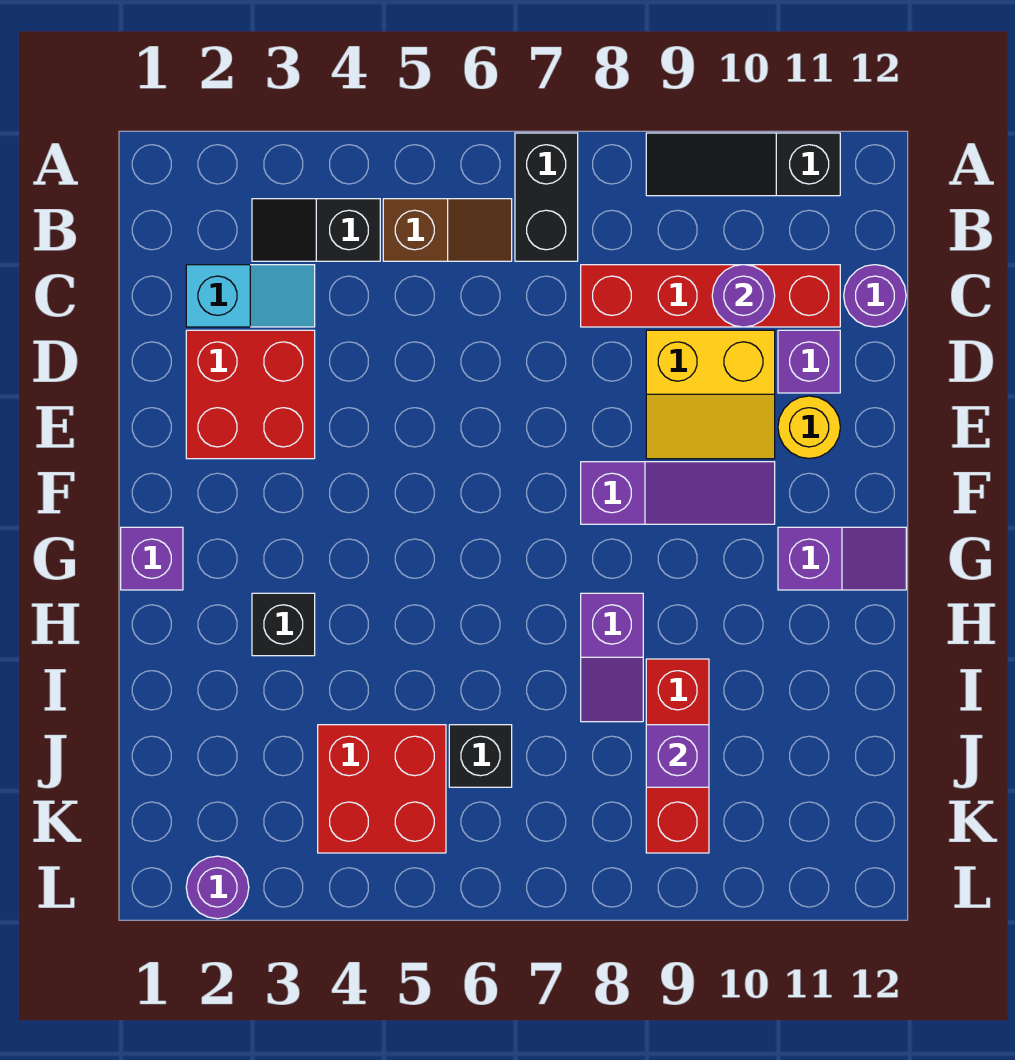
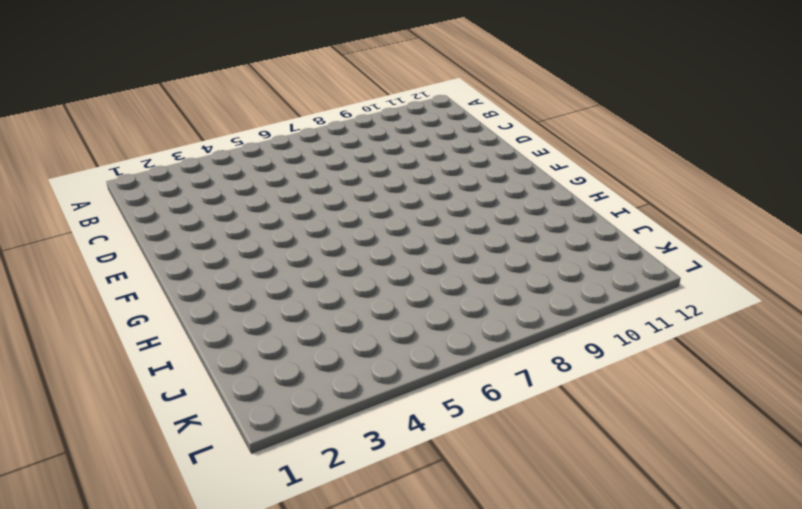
none -> black brick A7:B7 level 1
none -> black slope A9:A11 level 1 top 11
none -> black slope B3:B4 level 1 top 4

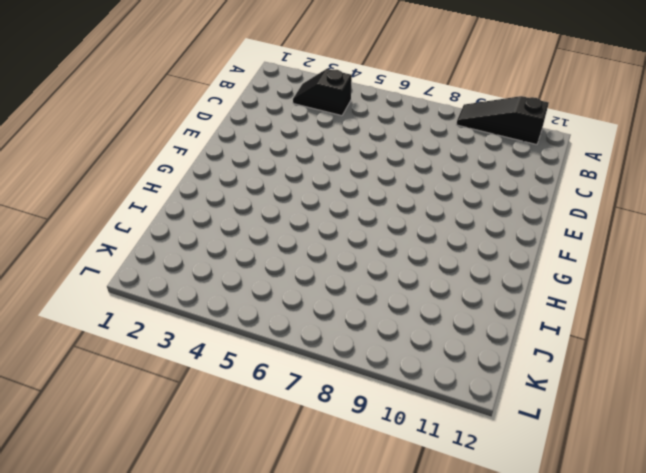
none -> black brick A7:B7 level 1
none -> brown slope B5:B6 level 1 top 5
none -> cyan slope C2:C3 level 1 top 2

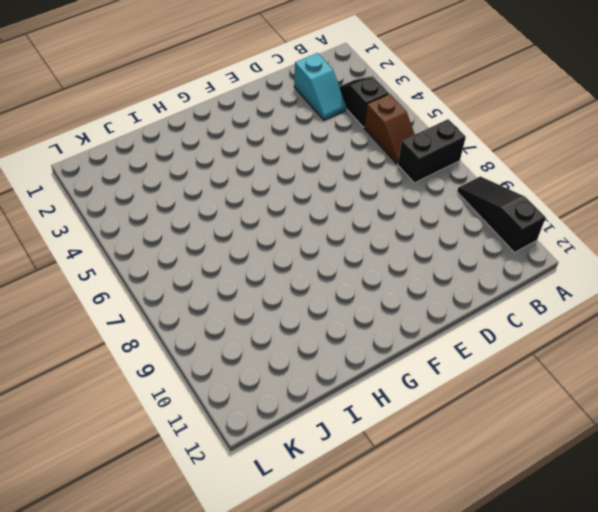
none -> red brick C8:C11 level 1
none -> purple round brick C12 level 1
none -> red brick D2:E3 level 1

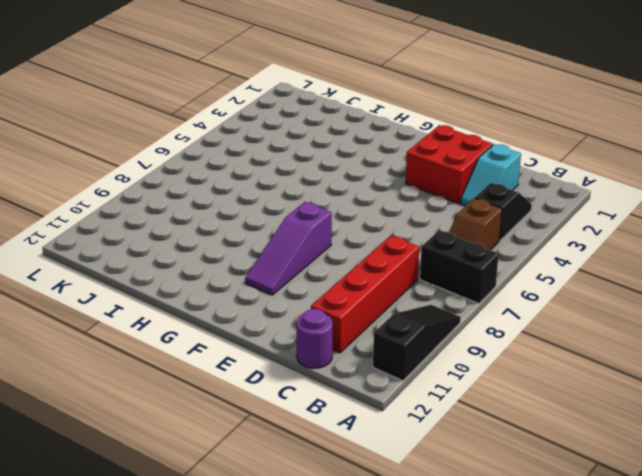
none -> yellow slope D9:E10 level 1 top D
none -> purple brick D11 level 1
none -> yellow round brick E11 level 1

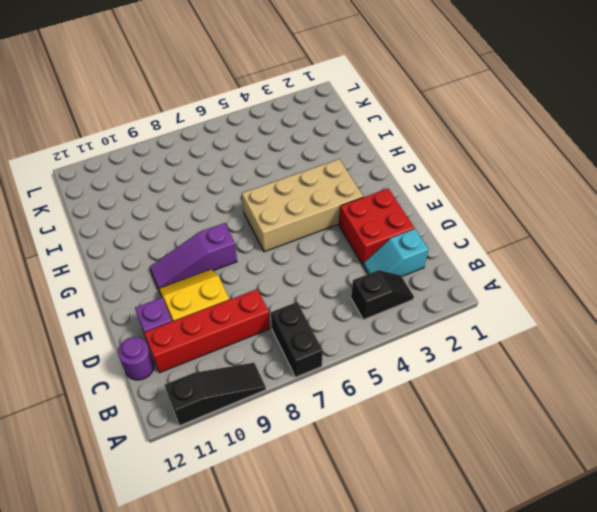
tan brick F3:G6 level 1 -> none
none -> brown slope B5:B6 level 1 top 5
none -> yellow round brick E11 level 1
none -> purple brick G1 level 1

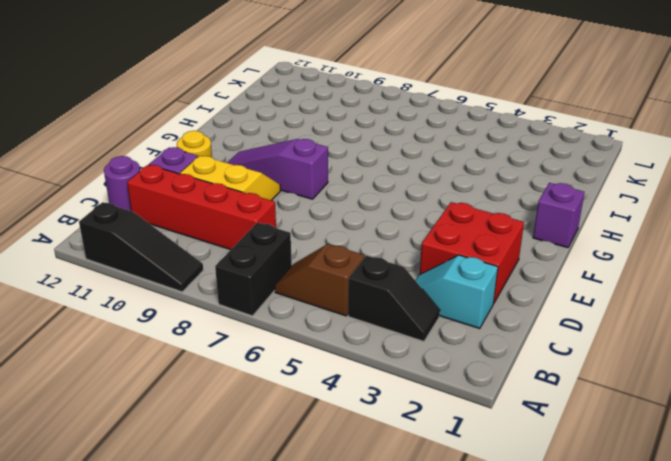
none -> purple slope G11:G12 level 1 top 11
none -> black brick H3 level 1
none -> purple slope H8:I8 level 1 top H

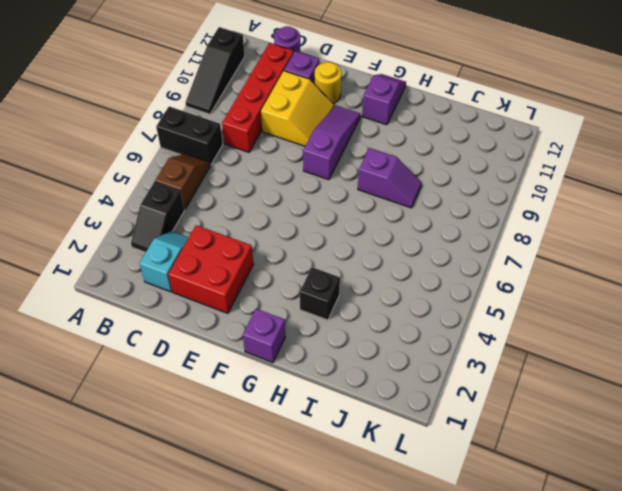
none -> red brick I9:K9 level 1
none -> red brick J4:K5 level 1
none -> black brick J6 level 1

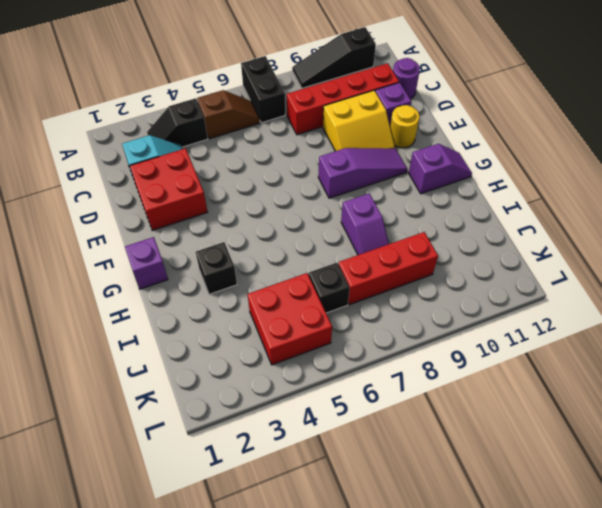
red brick J7:J9 level 1 -> red brick I9:K9 level 1
none -> purple round brick L2 level 1
none -> purple round brick C10 level 2
none -> purple brick J9 level 2

